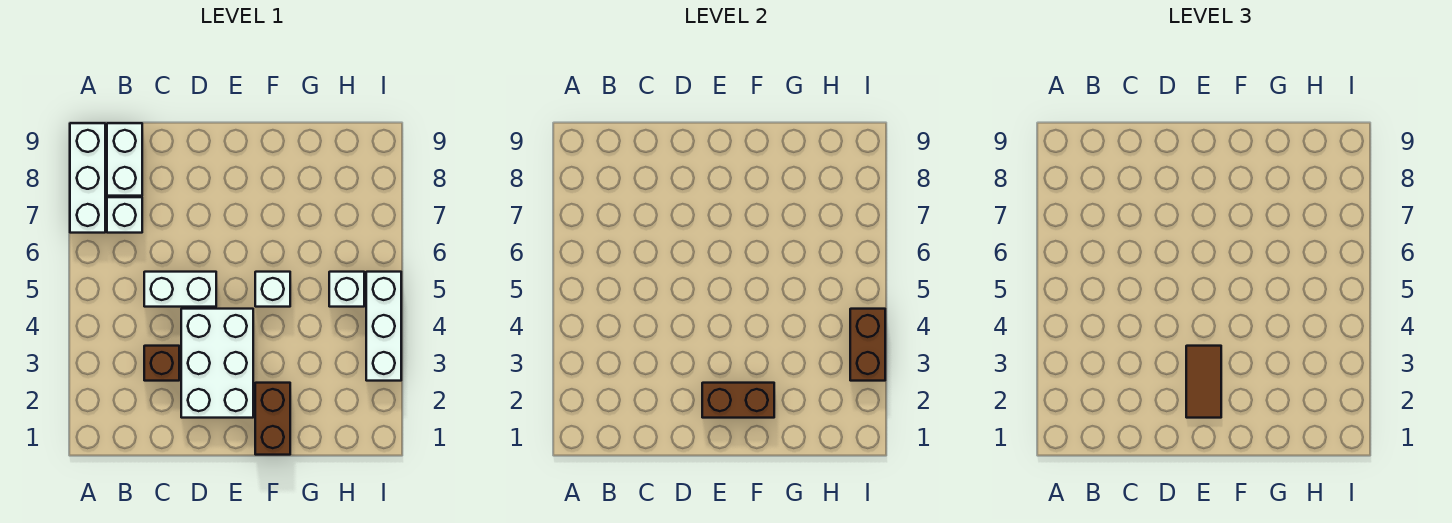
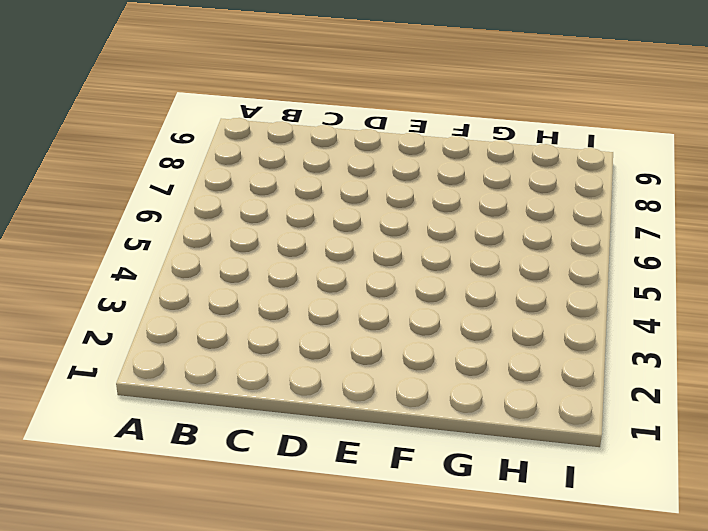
none -> white brick A7:A9 level 1
none -> white brick B7 level 1
none -> white brick B8:B9 level 1

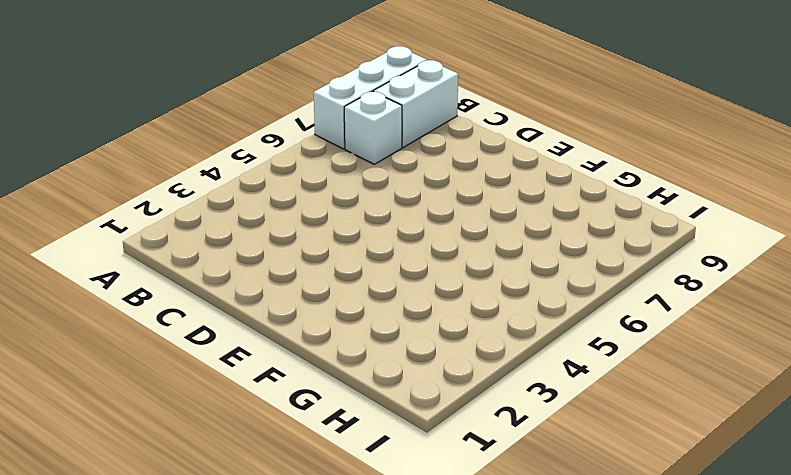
none -> brown brick C3 level 1
none -> white brick C5:D5 level 1
none -> white brick D2:E4 level 1

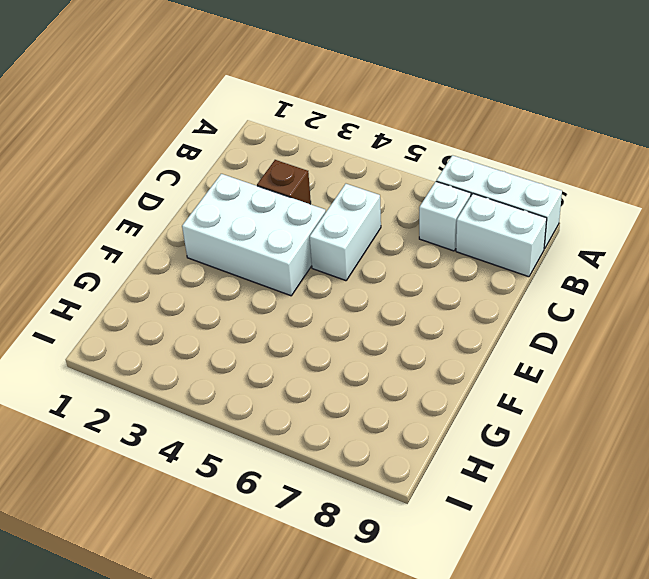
none -> brown brick F1:F2 level 1
none -> white brick F5 level 1
none -> white brick H5 level 1

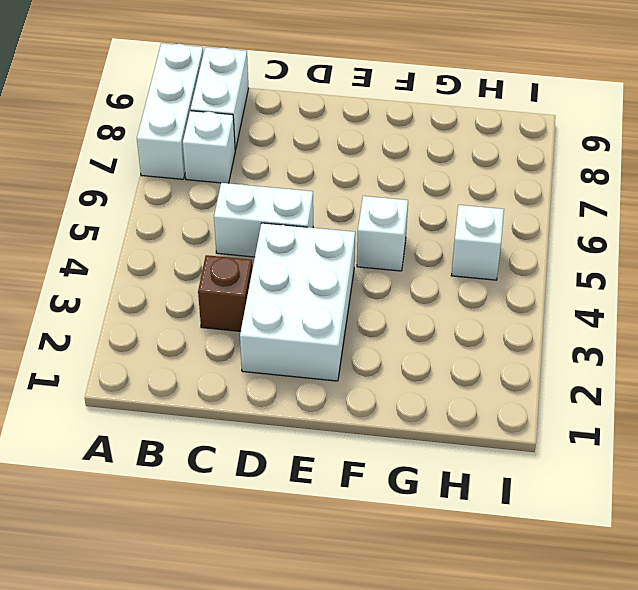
none -> brown brick F1:F2 level 1
none -> white brick I3:I5 level 1
none -> brown brick E2:F2 level 2

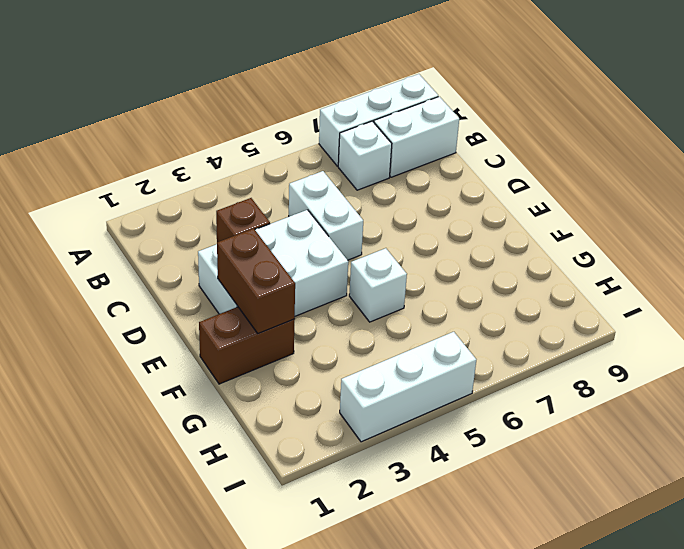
none -> white brick H5 level 1
none -> brown brick I3:I4 level 2
none -> brown tile E2:E3 level 3

